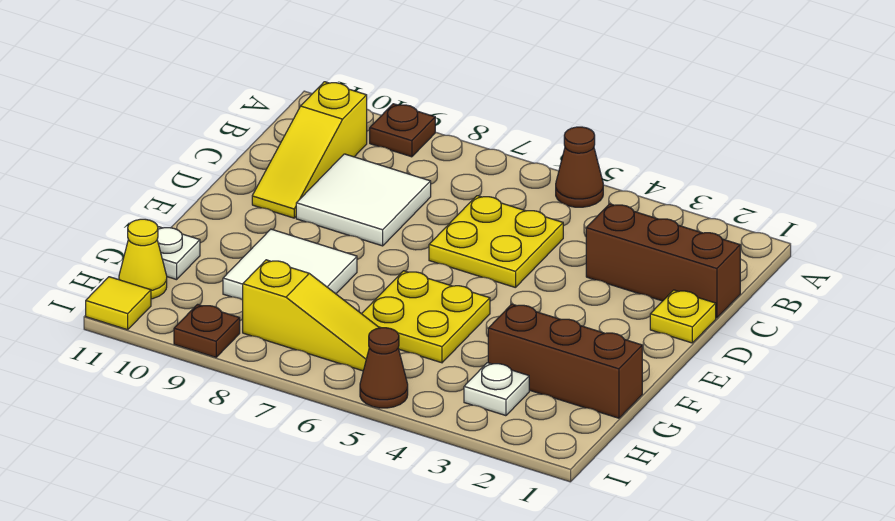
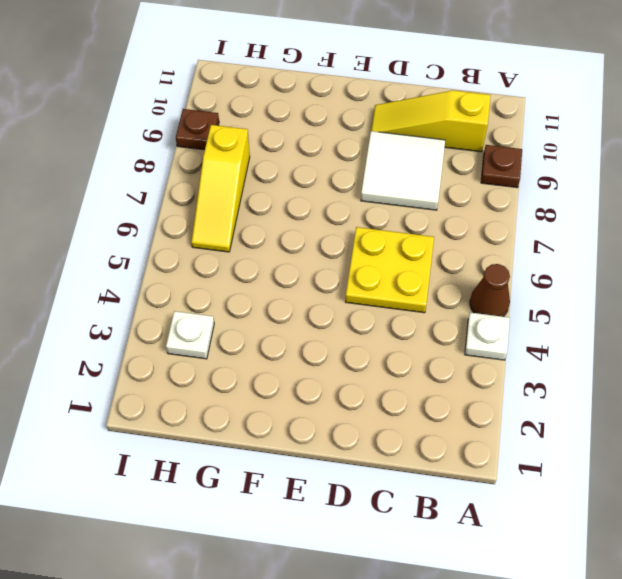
white plate A4 level 1 -> white plate G11 level 1
none -> brown brick C1:C3 level 1
none -> yellow plate D1 level 1
none -> yellow plate F5:G6 level 1

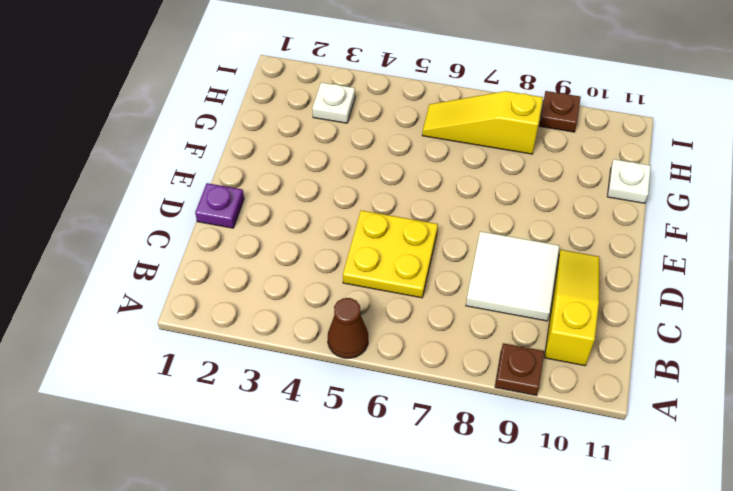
purple plate D1 level 1 -> yellow plate D1 level 1
none -> brown brick C1:C3 level 1
none -> yellow plate F5:G6 level 1
none -> white tile F8:G9 level 1

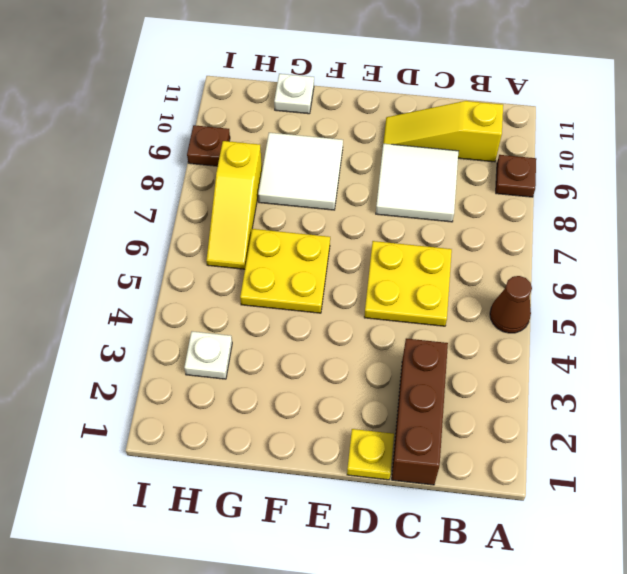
none -> brown brick G1:G3 level 1
none -> yellow cone H11 level 1
none -> brown cone I5 level 1

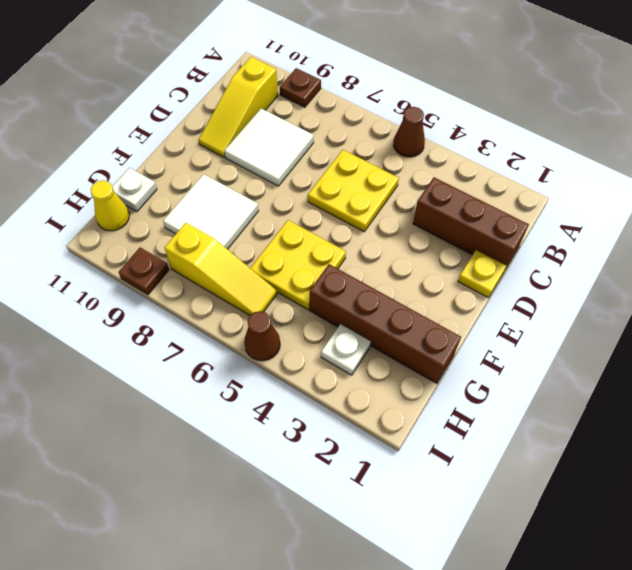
brown brick G1:G4 level 1 -> brown brick G1:G3 level 1
none -> yellow tile I11 level 1

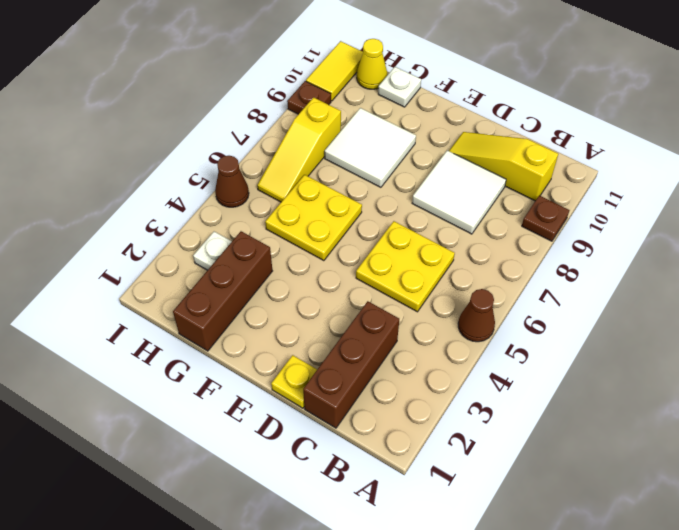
yellow tile I10:I11 level 1 -> yellow tile I11 level 1

